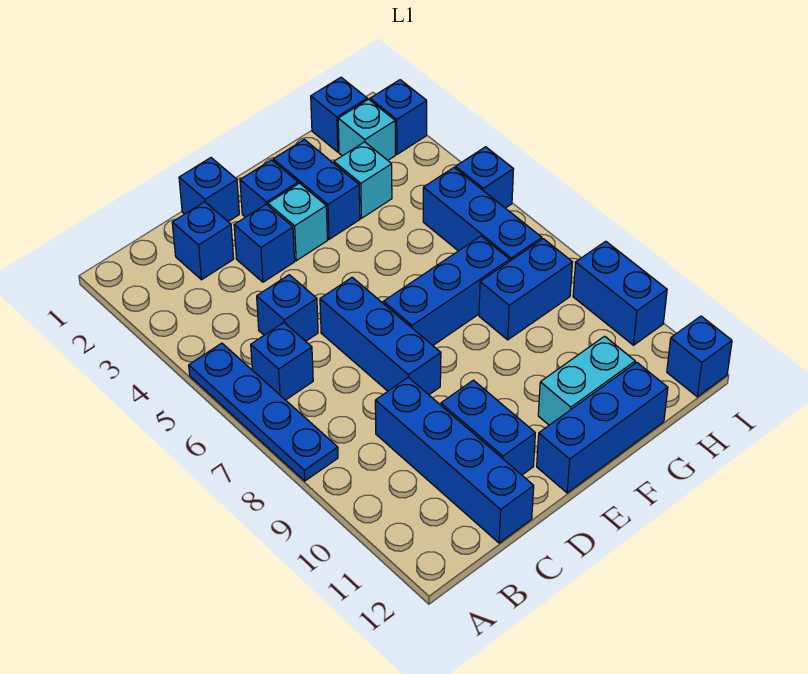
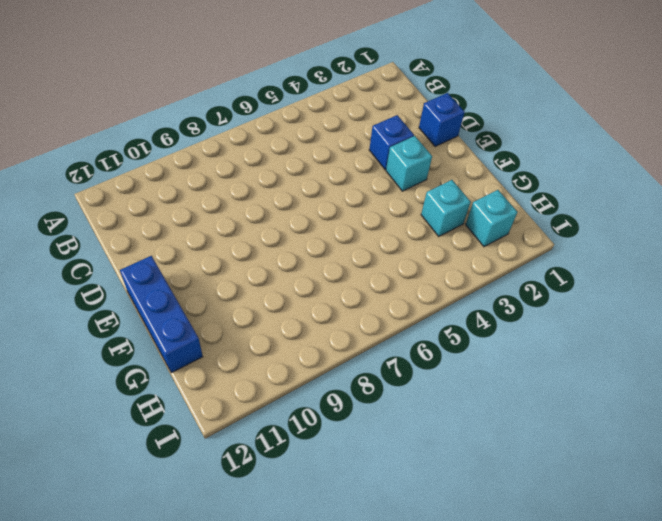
none -> blue plate A5:A8 level 1
none -> blue brick B6 level 1
none -> blue brick C2 level 1

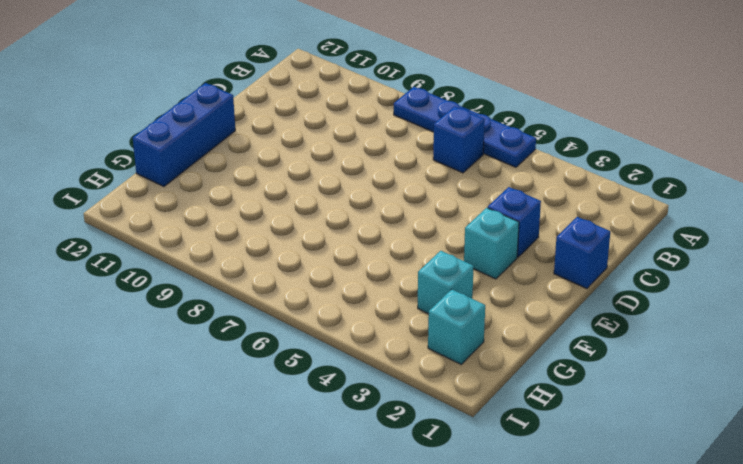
none -> blue brick C2 level 1
none -> blue brick C5 level 1
none -> blue brick C9:C12 level 1

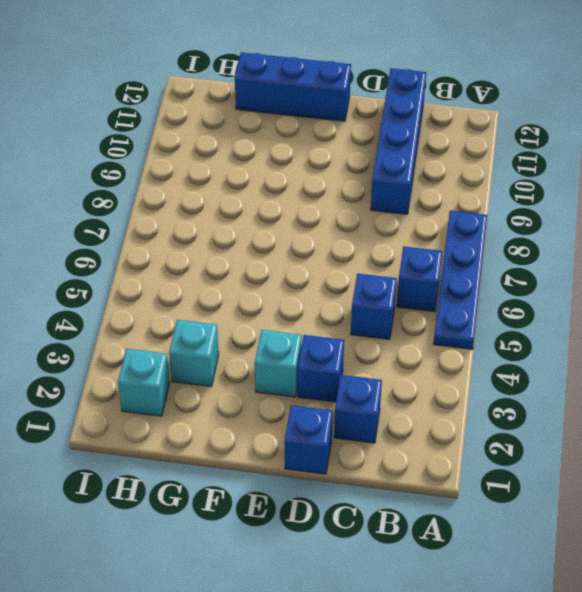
none -> blue brick D6:D8 level 1
none -> blue brick D10:D11 level 1
none -> blue brick E2 level 1

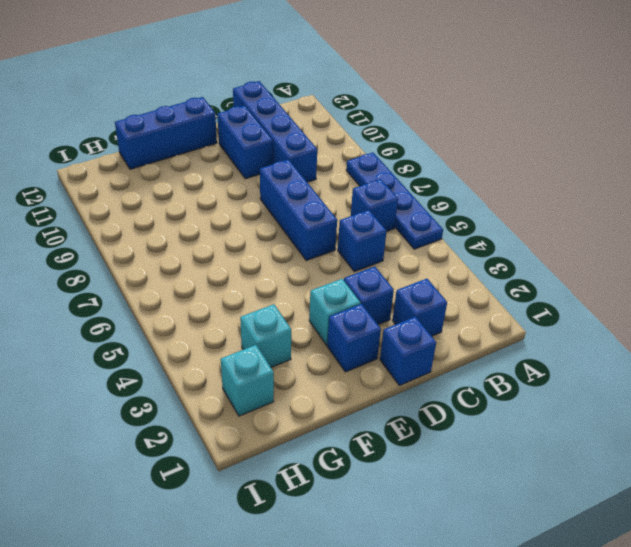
none -> blue brick E7:G7 level 1
none -> blue brick F2:F3 level 1
none -> cyan brick F11:G11 level 1

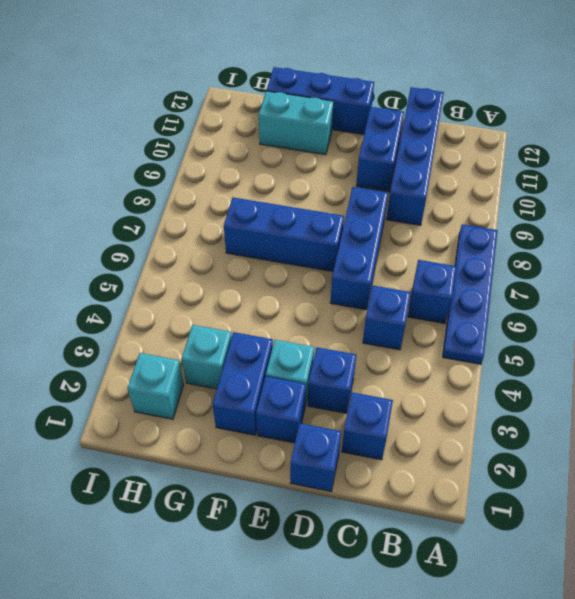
none -> blue brick G8:H8 level 1
none -> blue brick H1 level 1
none -> blue brick H5:H7 level 1

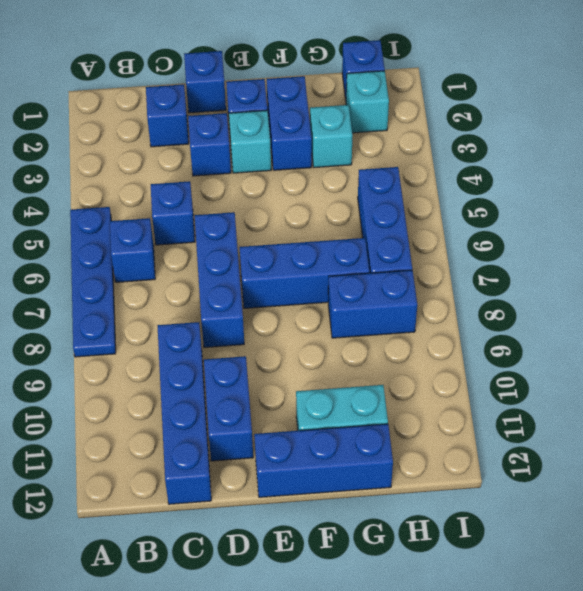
none -> blue brick I2 level 1
none -> blue brick I5 level 1
none -> blue brick I9:I10 level 1

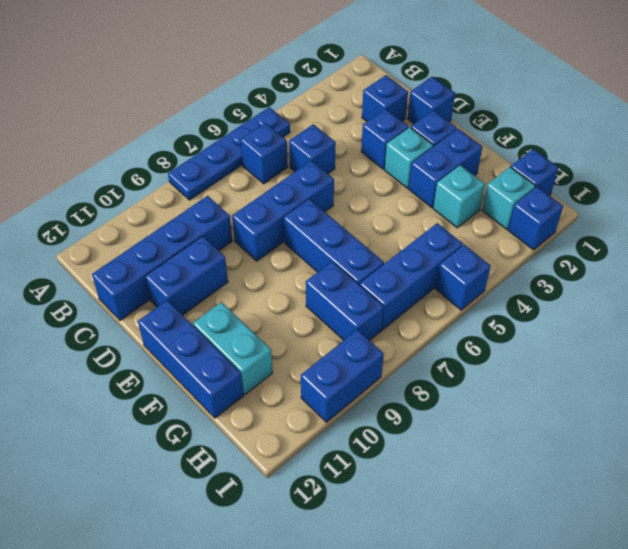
none -> blue brick I12 level 1

